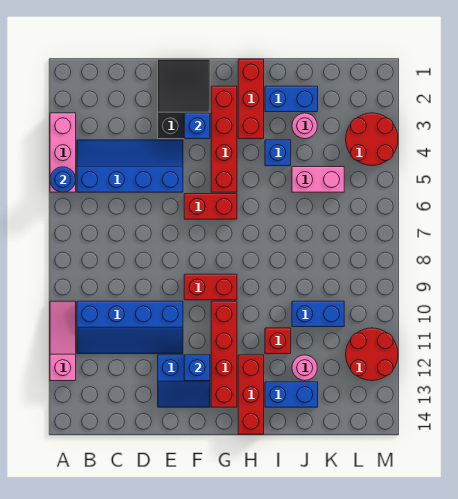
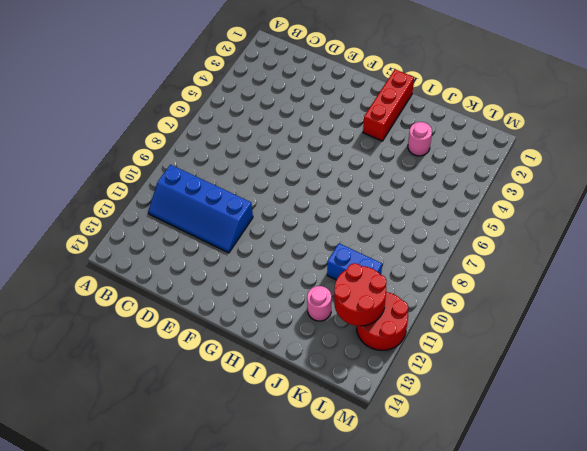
red round brick K11:L12 level 2 -> red round brick L3:M4 level 1
none -> pink brick A3:A5 level 1
none -> pink slope A10:A12 level 1 top 12
none -> blue slope B4:E5 level 1 top 5

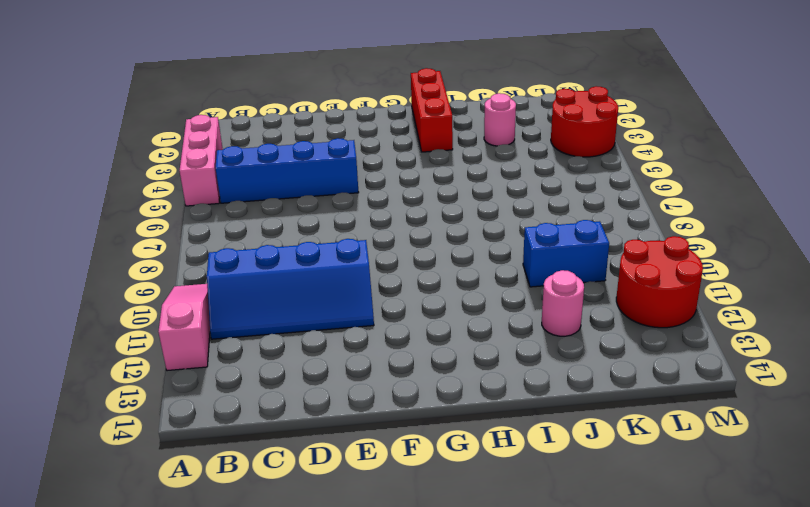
none -> black slope E1:F3 level 1 top 3
none -> blue slope E12:F13 level 1 top 12
none -> red brick F6:G6 level 1

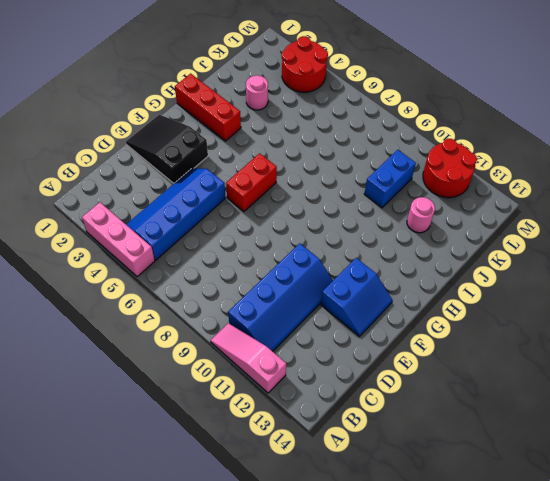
none -> red brick F9:G9 level 1
none -> red brick G2:G5 level 1
none -> red brick G10:G13 level 1

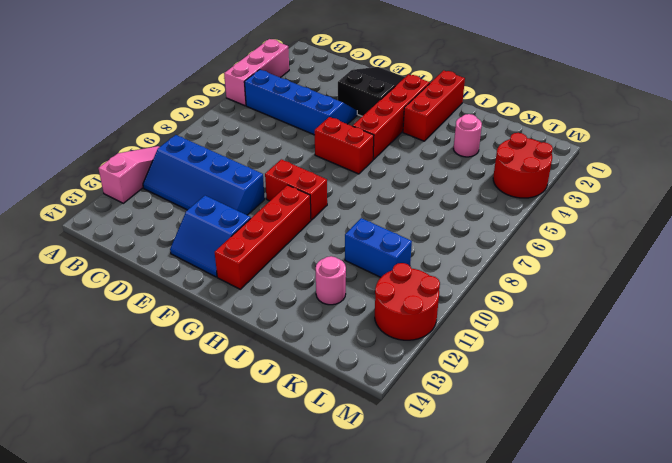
none -> red brick H12:H14 level 1
none -> blue brick I2:J2 level 1
none -> blue brick I4 level 1

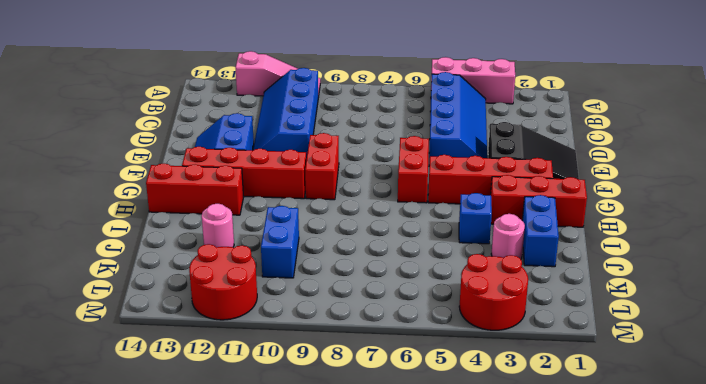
none -> red brick I11 level 1
none -> blue brick I13:J13 level 1
none -> pink brick J5:K5 level 1

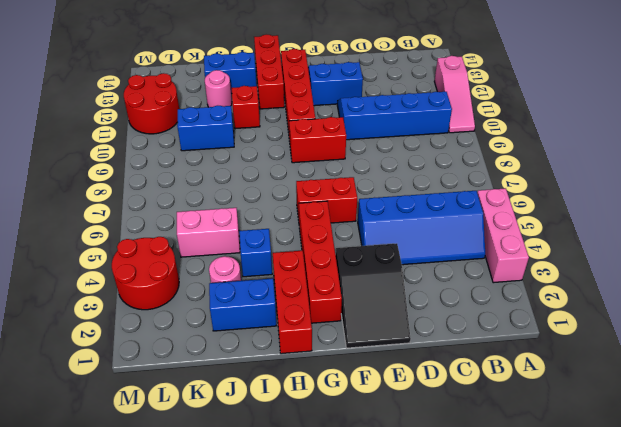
none -> blue round brick A5 level 2
none -> blue brick F3 level 2
none -> blue brick F12 level 2

